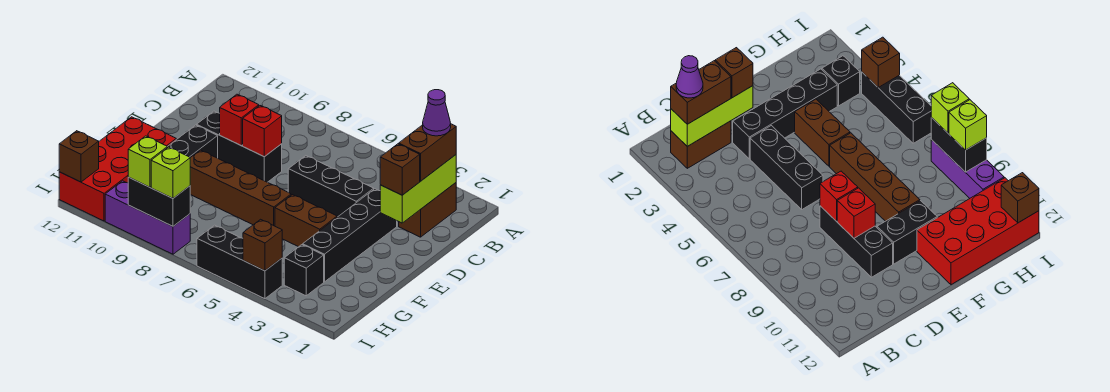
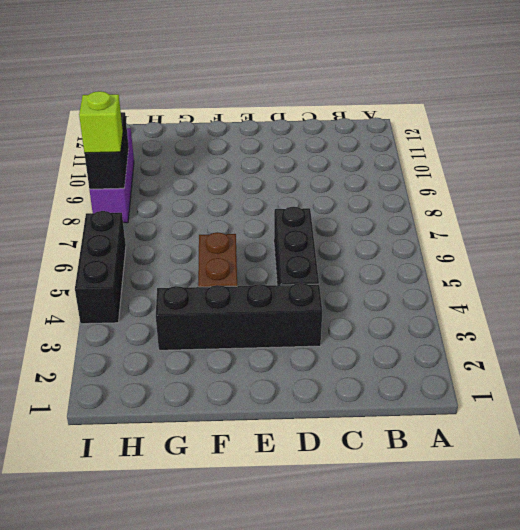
none -> brown brick B2:C2 level 1
none -> black brick D8:D10 level 1
none -> black brick E10:F10 level 1

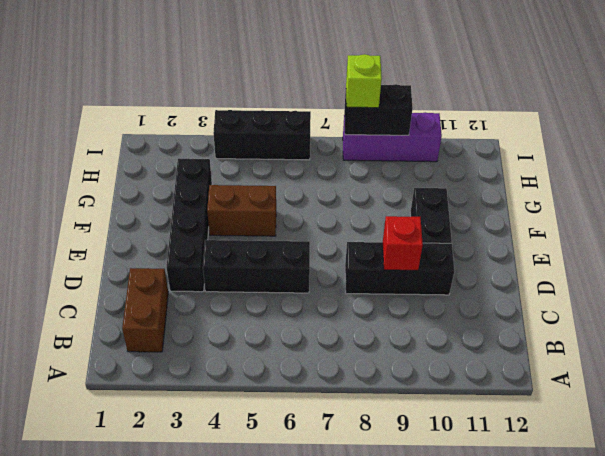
none -> brown brick F6:F9 level 1
none -> red brick F11:I12 level 1
none -> black brick H3 level 1

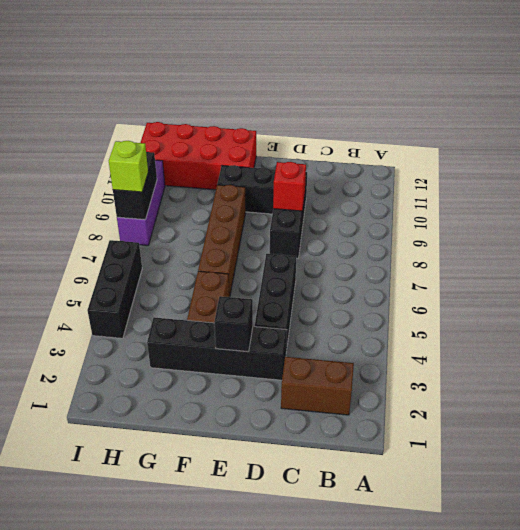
black brick E3 level 2 -> black brick H3 level 1
none -> lime brick B2:D2 level 2
none -> red brick D8 level 2
none -> brown brick I4 level 2

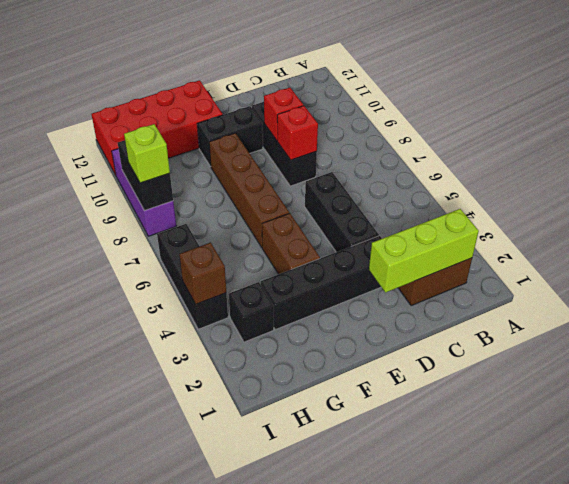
none -> brown brick I12 level 2
none -> brown brick B2:C2 level 3
none -> brown brick D2 level 3

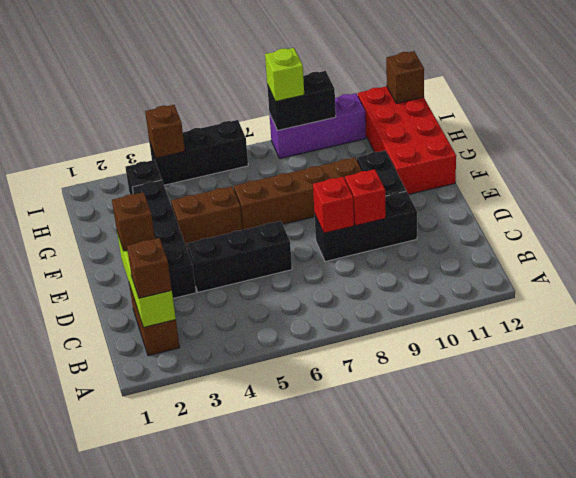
brown brick B2 level 3 -> brown brick B2:C2 level 3
none -> lime brick I9 level 3
none -> purple cone B2 level 4

